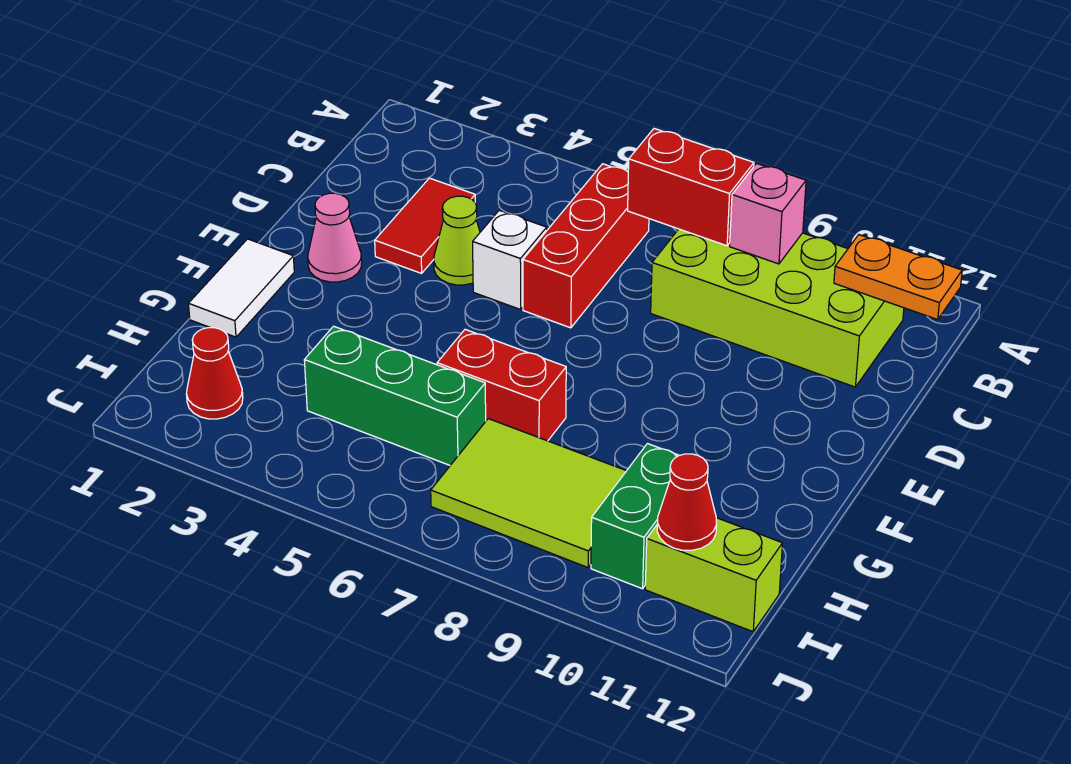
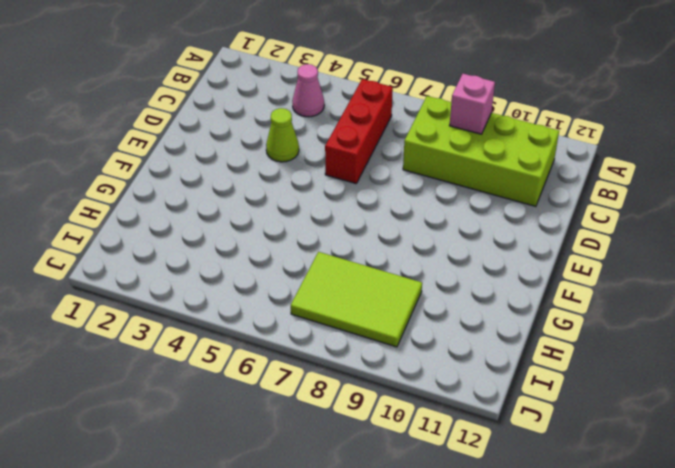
pink cone B4 level 1 -> pink cone E2 level 1
none -> red tile C3:D3 level 1
none -> white brick D5 level 1
none -> white tile F1:G1 level 1

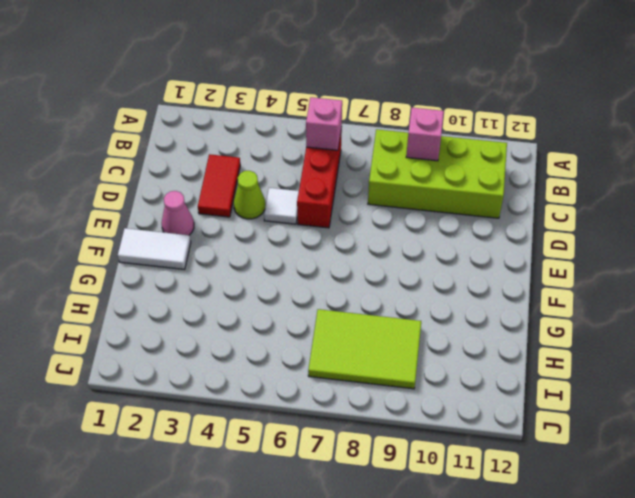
pink brick B6 level 2 -> none
white tile D5 level 1 -> white brick D5 level 1
white tile F1:F2 level 1 -> white tile F1:G1 level 1
none -> red brick G6:G7 level 1
none -> green brick H4:H6 level 1
none -> green brick H10:I10 level 1

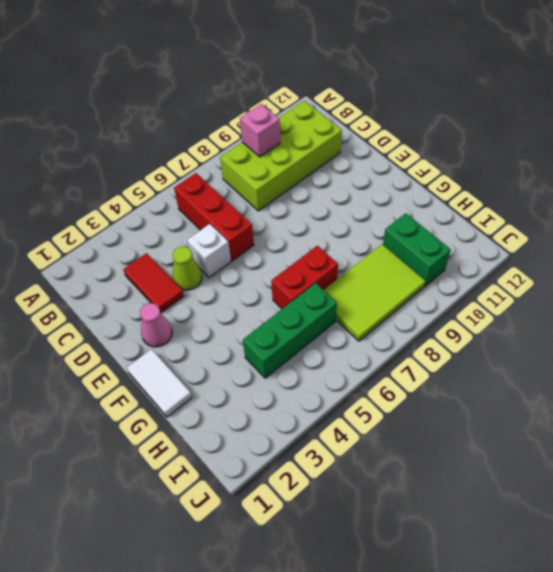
none -> red cone I2 level 1
none -> lime brick I11:I12 level 1
none -> red brick B7:B8 level 2

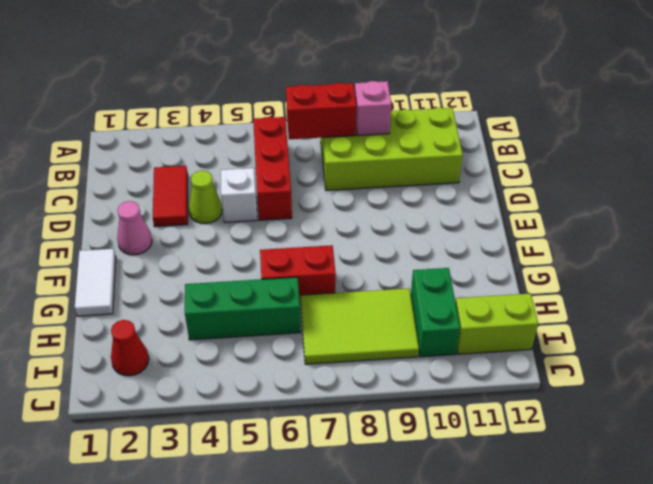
none -> orange plate B11:B12 level 2
none -> red cone I11 level 2

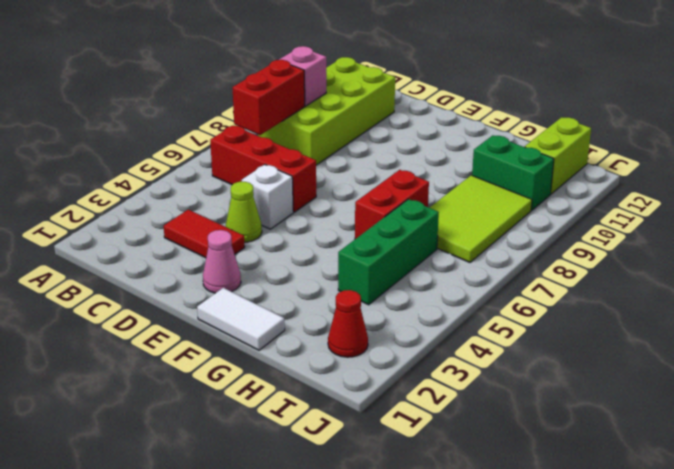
none -> orange plate B11:B12 level 2
none -> red cone I11 level 2

